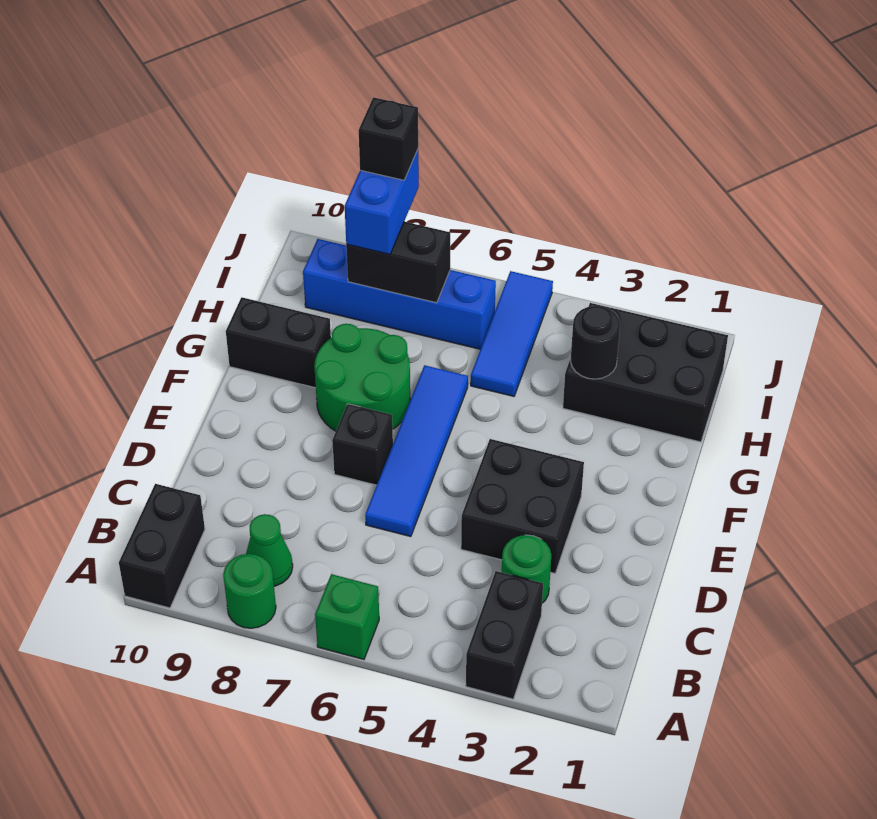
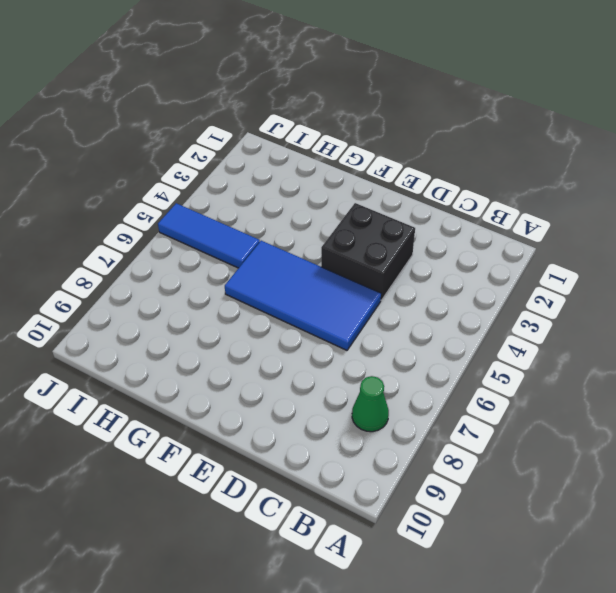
blue tile D5:G6 level 1 -> blue tile D6:G6 level 1
none -> black brick A3:B3 level 1
none -> green brick A6 level 1
none -> green round brick A8 level 1

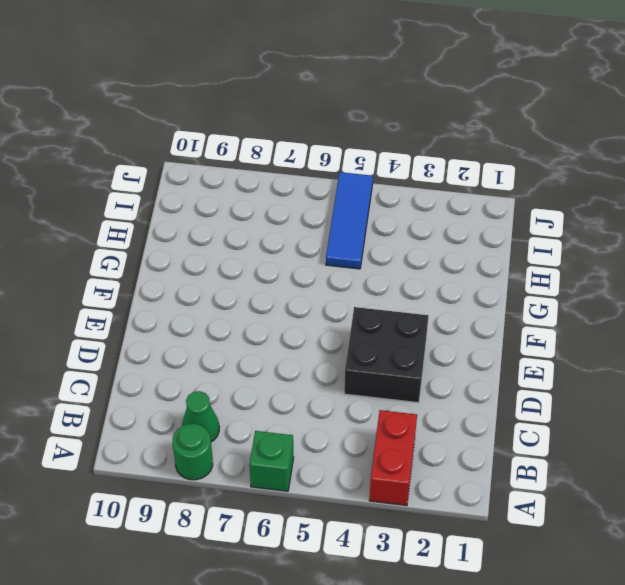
red brick A3:B3 level 1 -> black brick A3:B3 level 1
none -> black brick A10:B10 level 1
none -> green round brick C3 level 1
none -> blue tile D6:G6 level 1

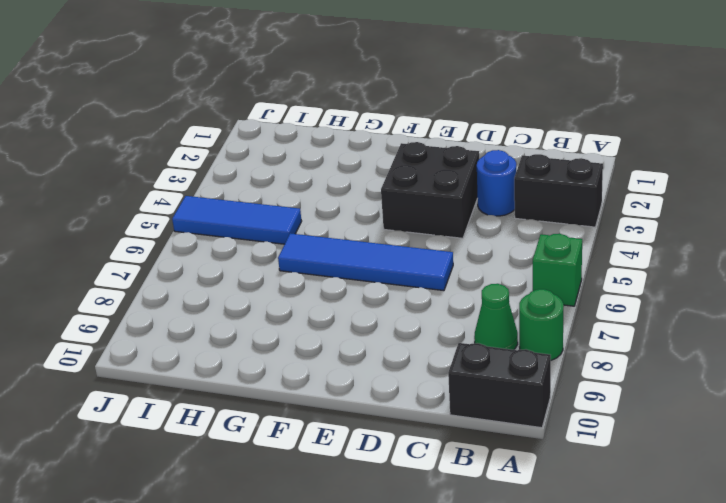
blue round brick C3 level 1 -> green round brick C3 level 1
none -> black brick E7 level 1
none -> green round brick F7:G8 level 1
none -> black brick G9:G10 level 1

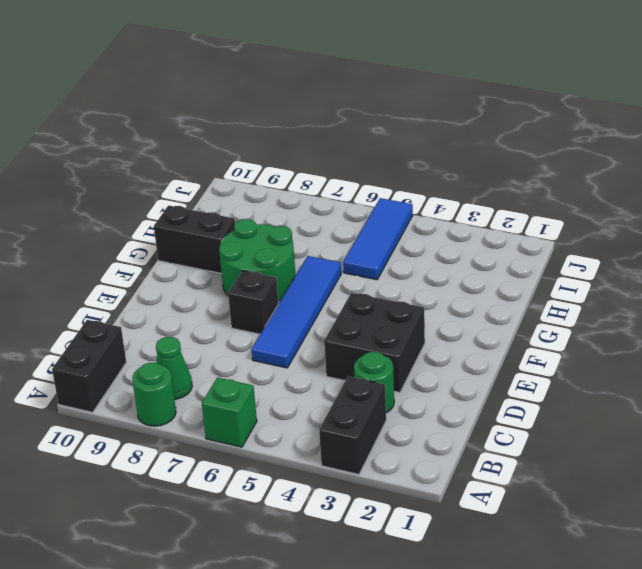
none -> black brick H1:I3 level 1
none -> blue brick I6:I9 level 1
none -> black round brick H3 level 2

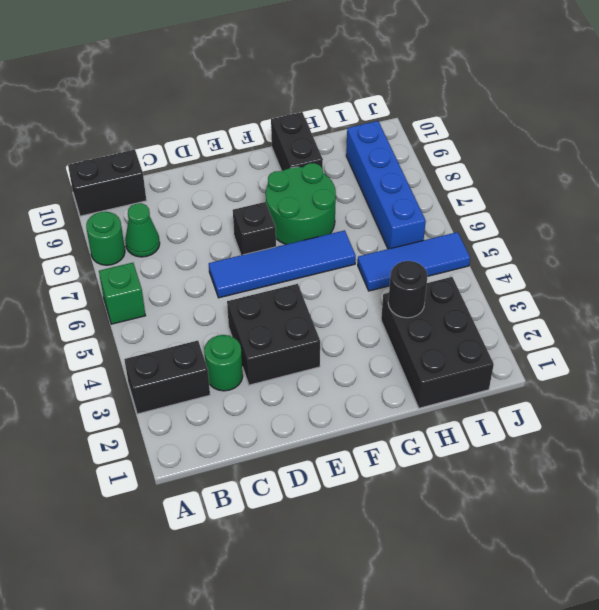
none -> black brick I7:I8 level 2
none -> blue brick I8:J8 level 3
none -> black brick J8 level 4

